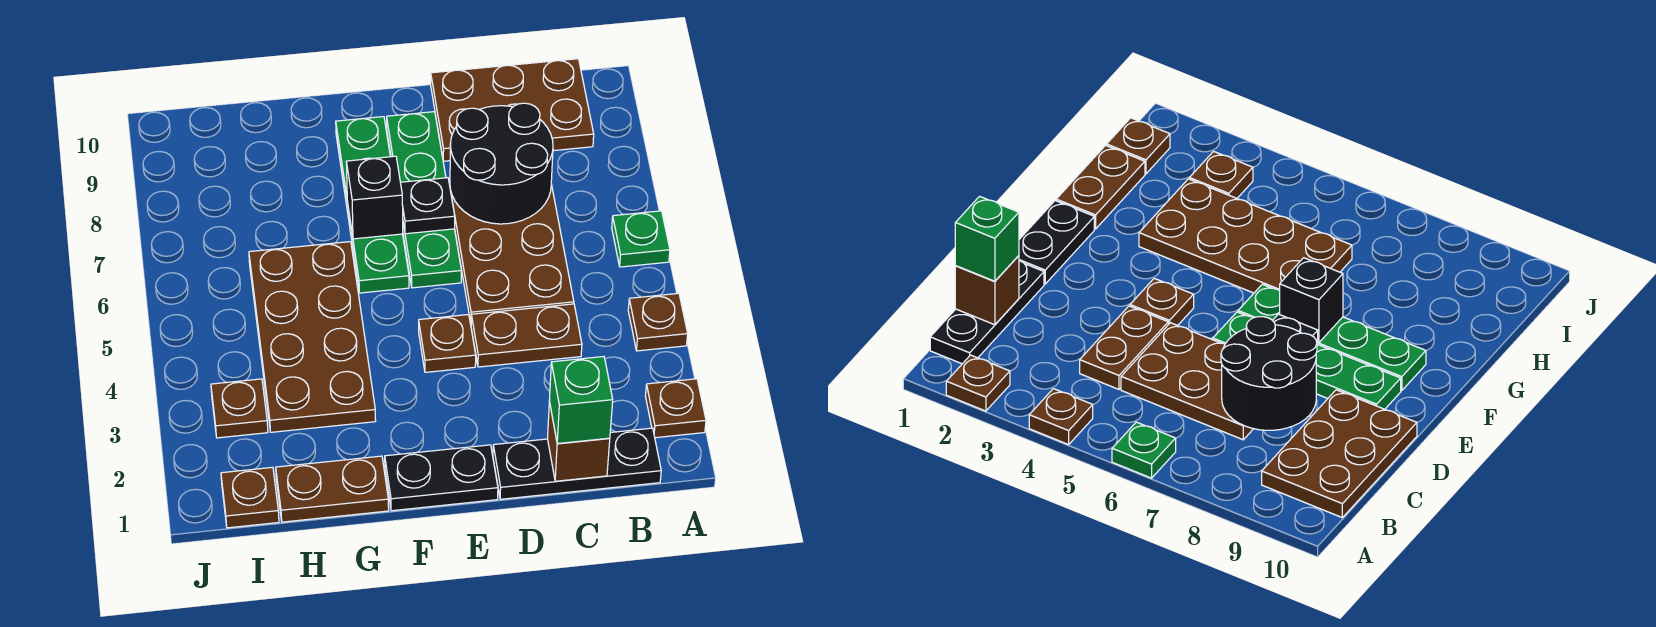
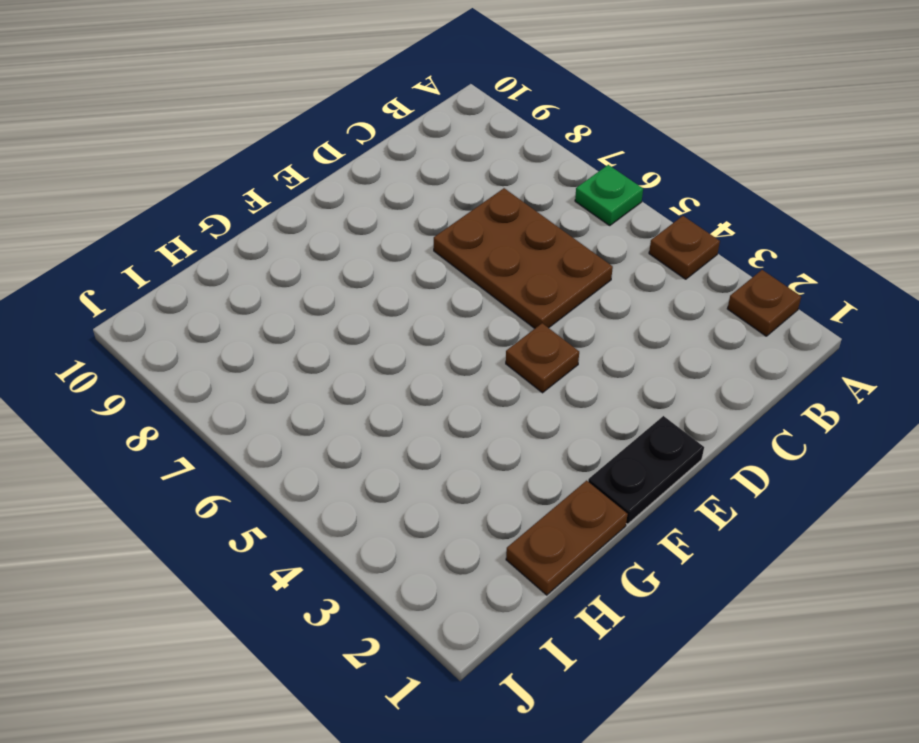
none -> black plate B1:D1 level 1
none -> brown plate B9:D10 level 1
none -> brown plate C4:D4 level 1

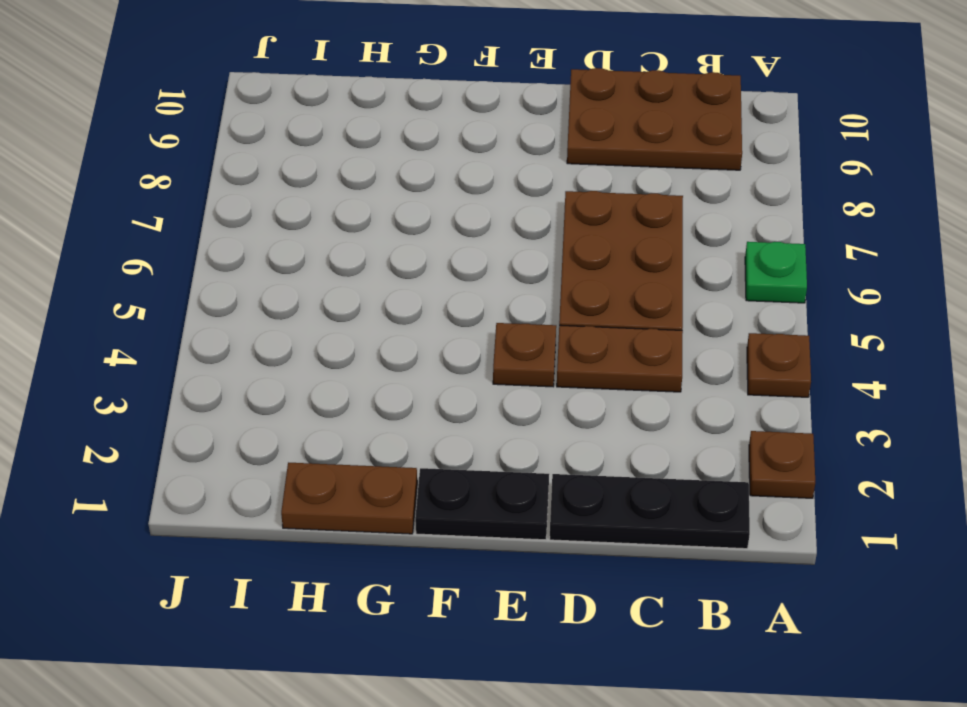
none -> green plate E6:E9 level 1
none -> green plate F6:F9 level 1
none -> brown plate G3:H6 level 1

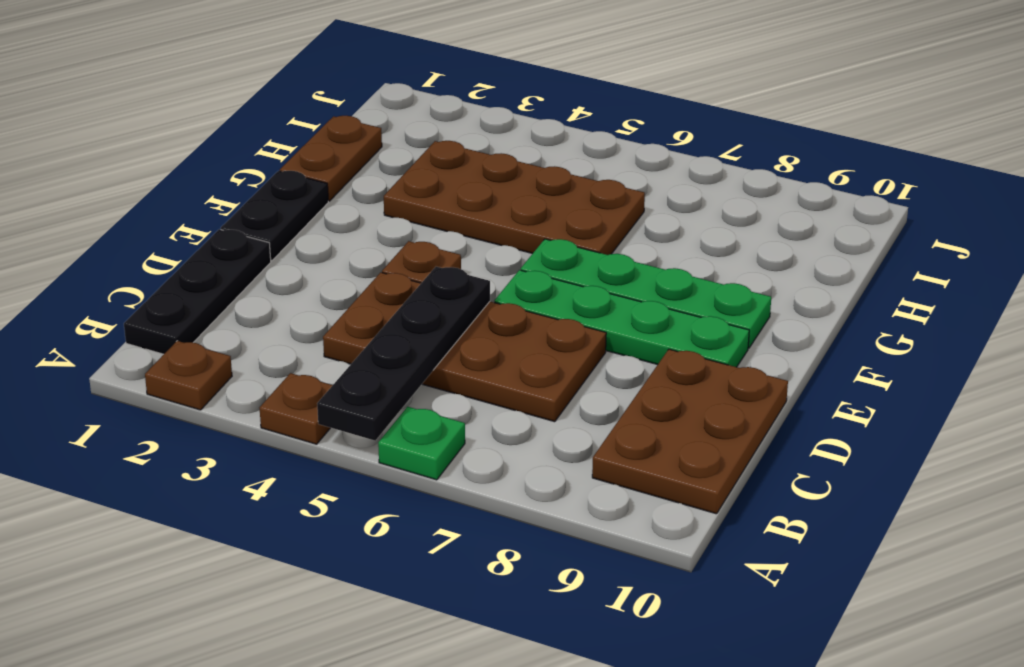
black plate A5:D5 level 2 -> none
none -> brown plate I1 level 1
none -> brown plate I3 level 1
none -> brown brick C1 level 2

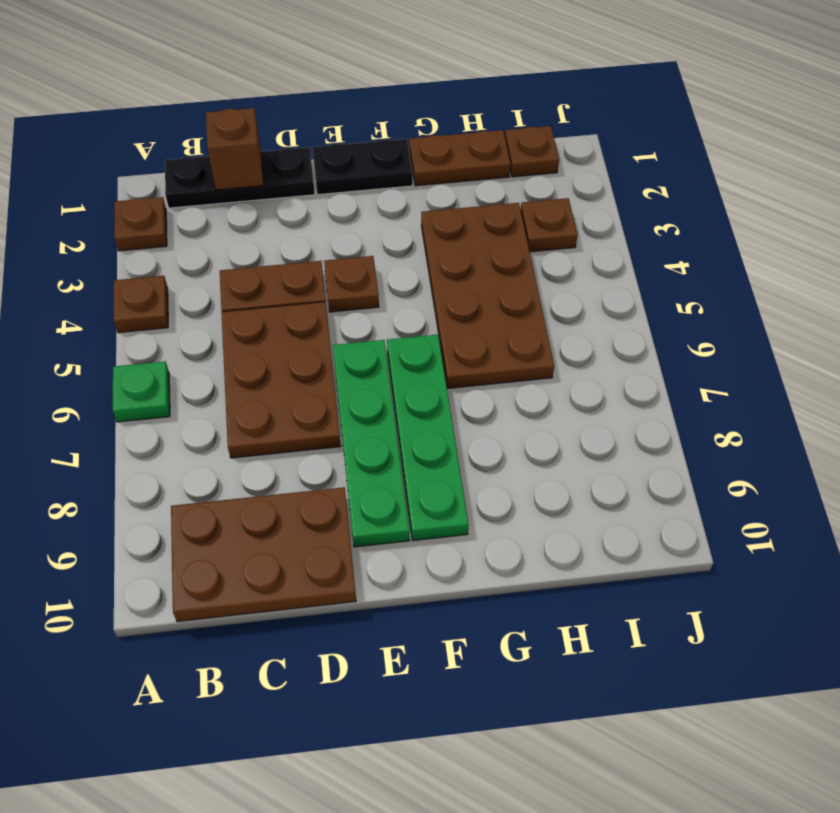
none -> black round brick C7:D8 level 2
none -> black plate E7 level 2
none -> black brick F7 level 2

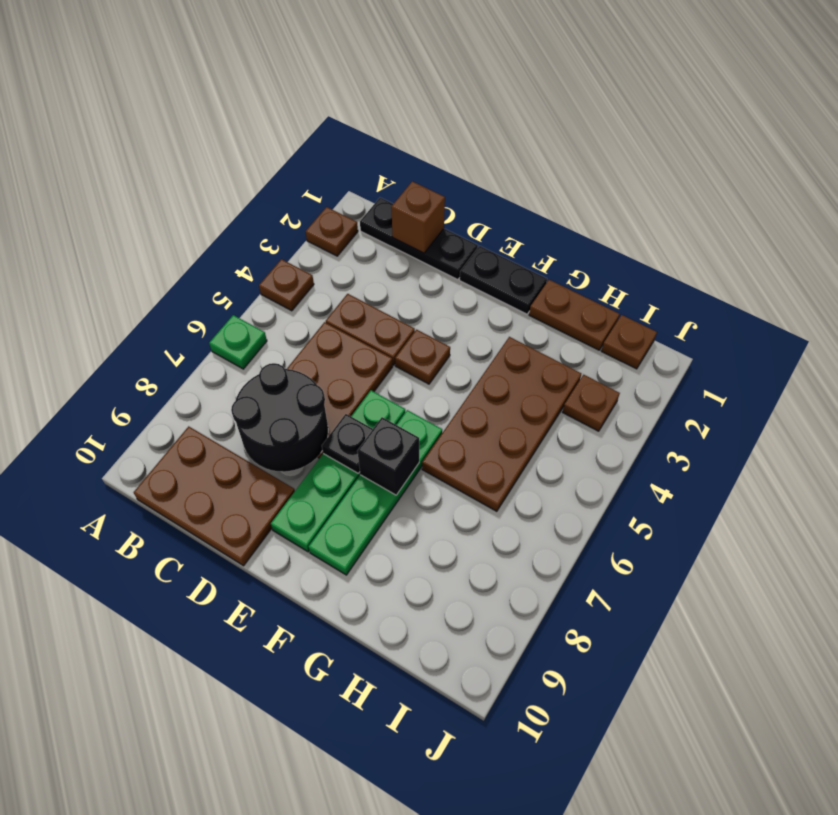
none -> green brick C1 level 3

